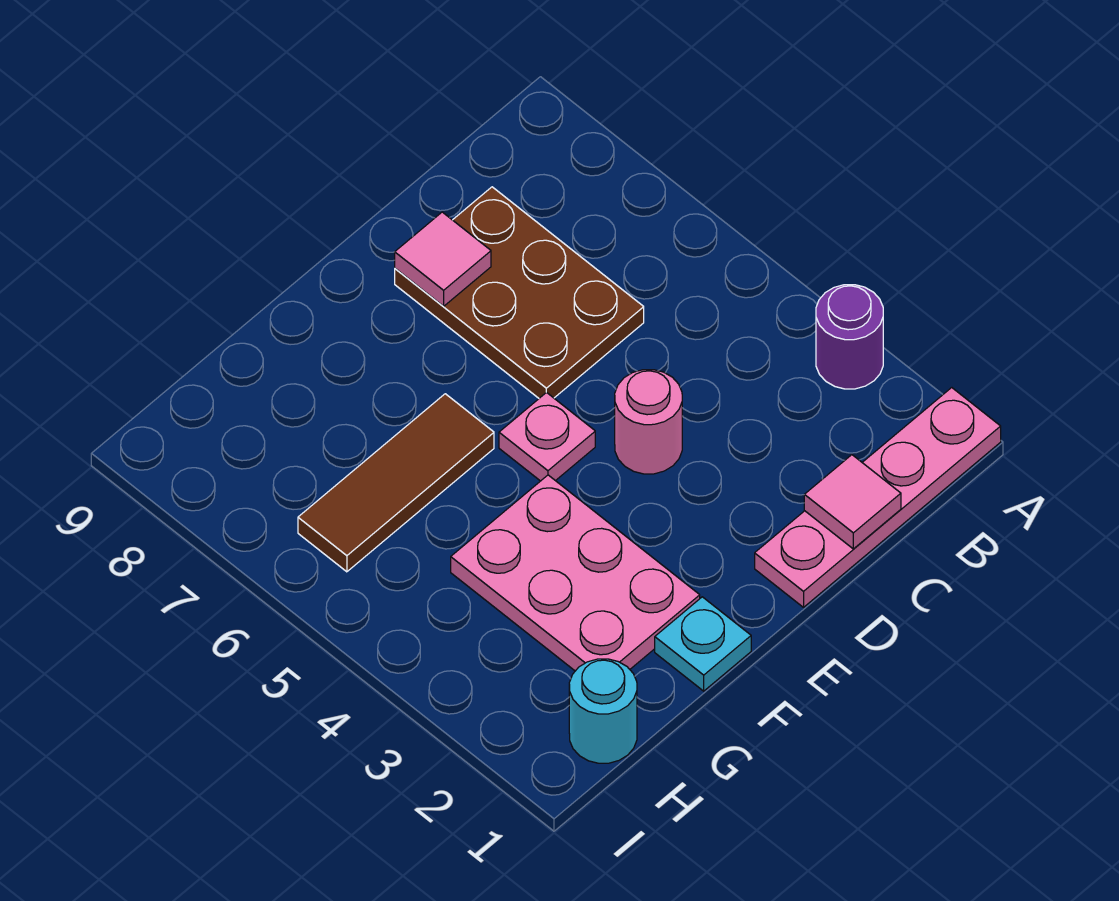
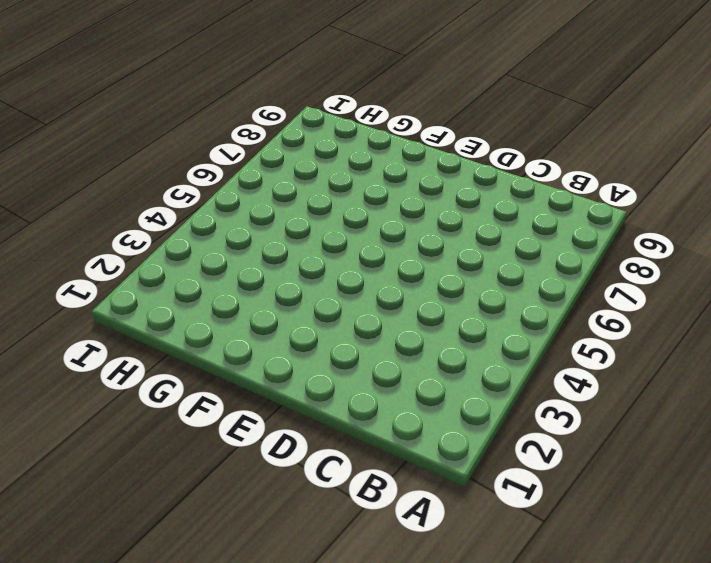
none -> pink plate A1:D1 level 1
none -> purple round brick A3 level 1

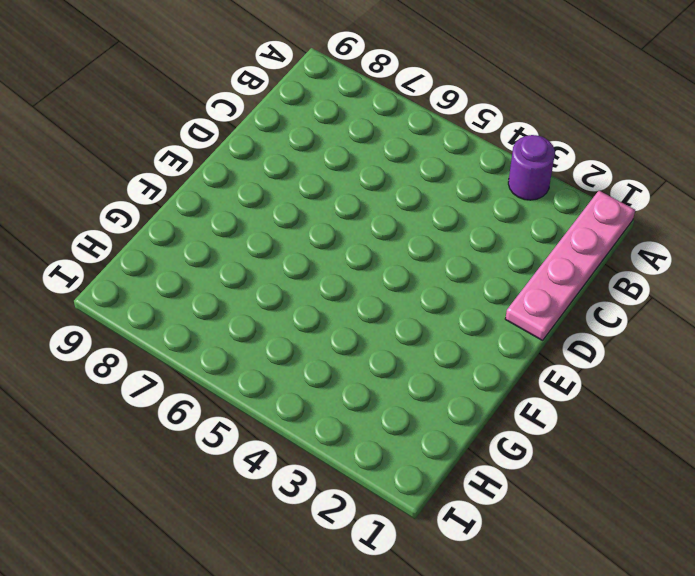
none -> brown plate C6:D8 level 1
none -> pink round brick D4 level 1

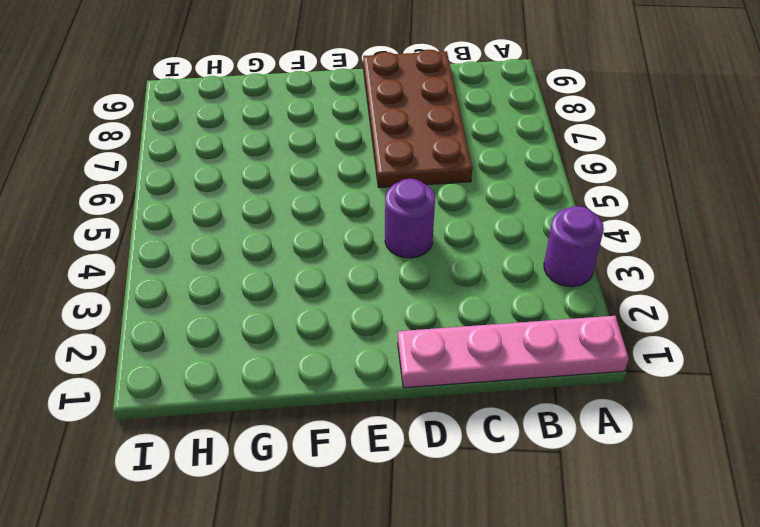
brown plate C6:D9 level 1 -> brown plate C6:D8 level 1
purple round brick D4 level 1 -> pink round brick D4 level 1
none -> pink plate E5 level 1
none -> cyan plate F1 level 1

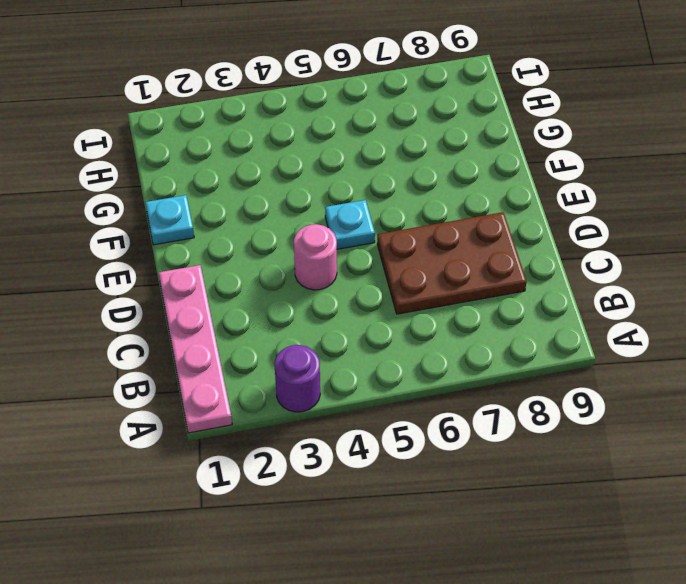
cyan plate E5 level 1 -> pink plate E5 level 1
none -> pink plate F2:G4 level 1
none -> brown tile F6:H6 level 1

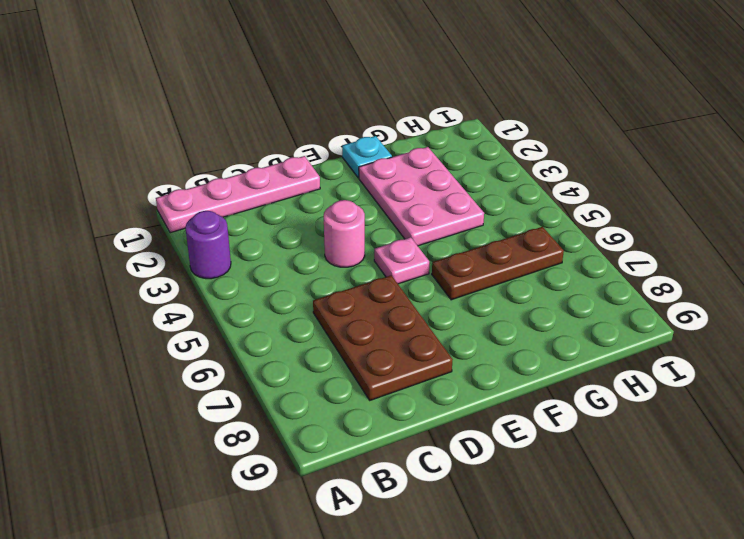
brown plate F6:H6 level 1 -> brown tile F6:H6 level 1
none -> cyan round brick H1 level 1
none -> pink tile C1 level 2

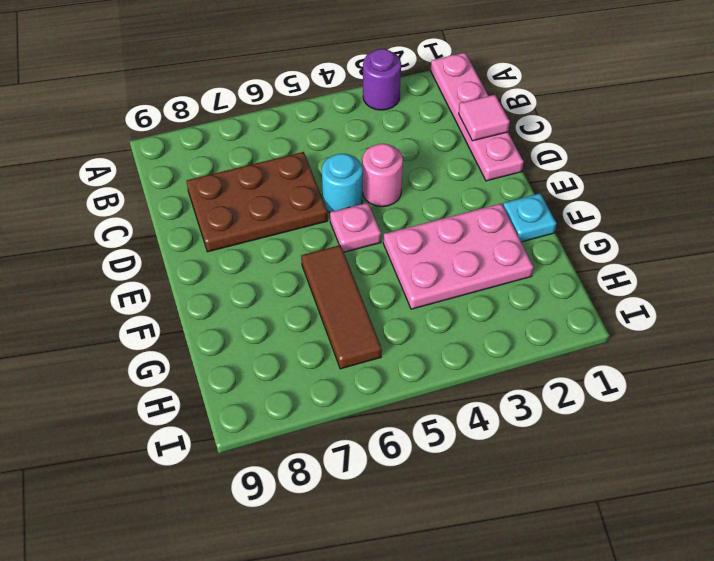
cyan round brick D5 level 1 -> cyan round brick H1 level 1
none -> pink tile D8 level 2

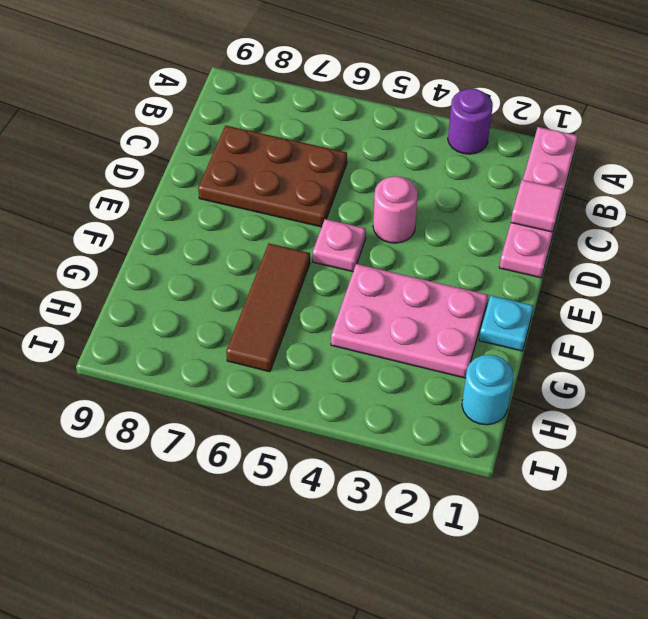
none -> pink tile D8 level 2

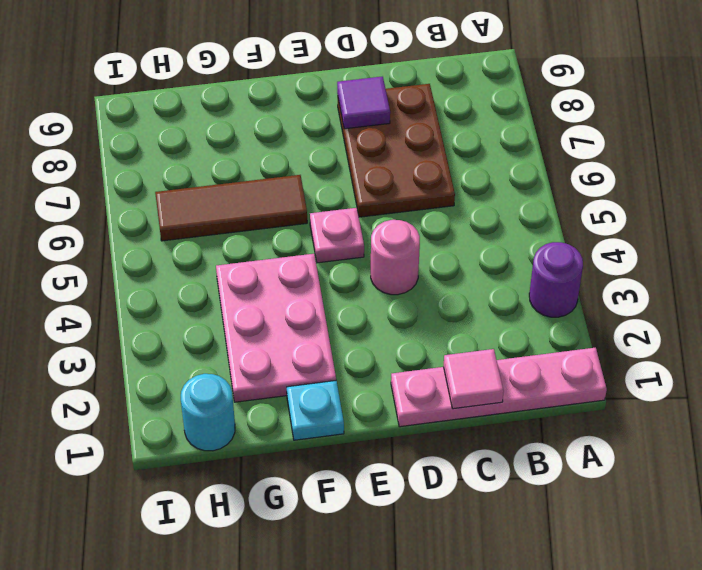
purple tile D8 level 2 -> pink tile D8 level 2

